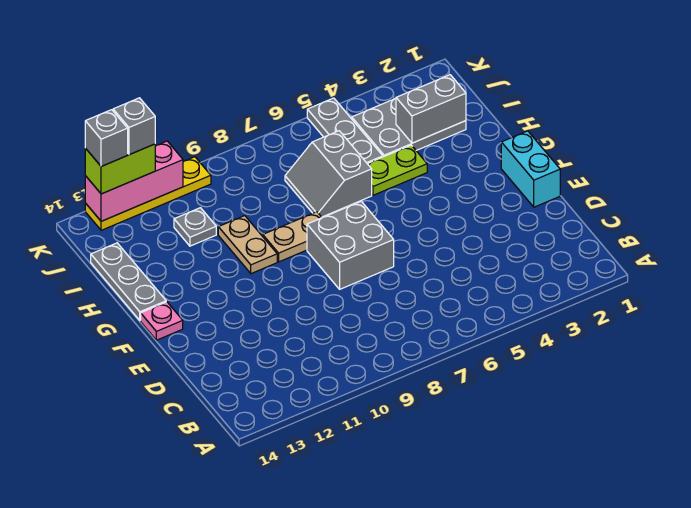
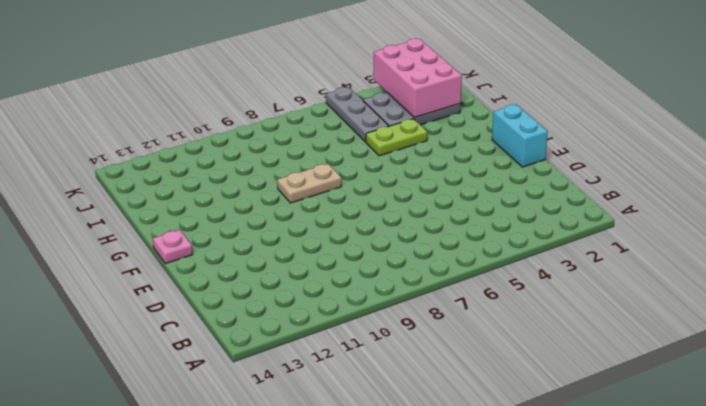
pink brick I2:K3 level 2 -> grey brick I2:I3 level 2
none -> grey brick E7:F8 level 1
none -> tan plate G10:H10 level 1
none -> grey plate G14:I14 level 1

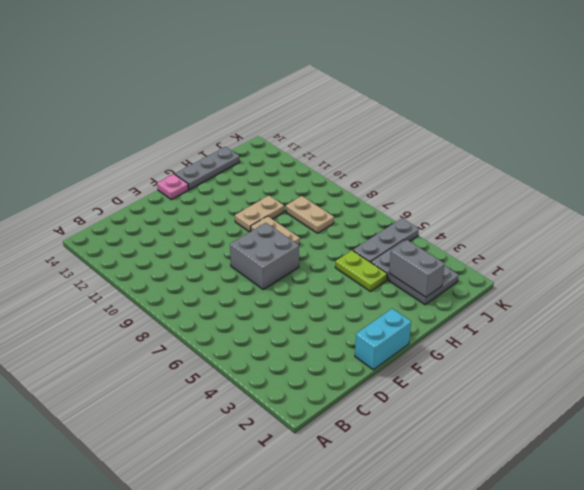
tan plate I8:I9 level 1 -> none
none -> grey slope H6:I7 level 1 top 6
none -> grey plate I11 level 1
none -> yellow plate K10:K13 level 1

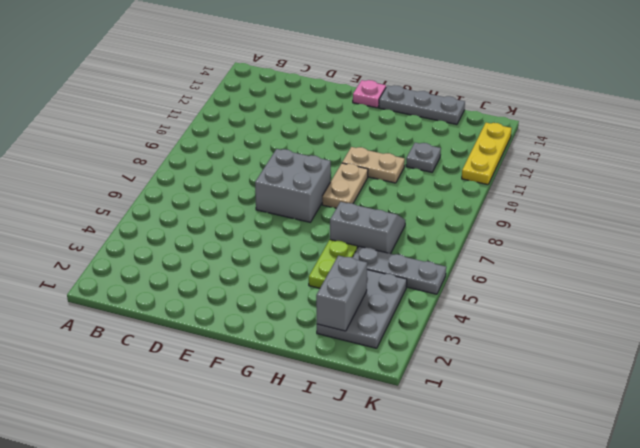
yellow plate K11:K13 level 1 -> yellow plate K10:K13 level 1
none -> cyan brick E1:F1 level 1
none -> pink brick K11:K13 level 2
none -> lime brick K12:K13 level 3

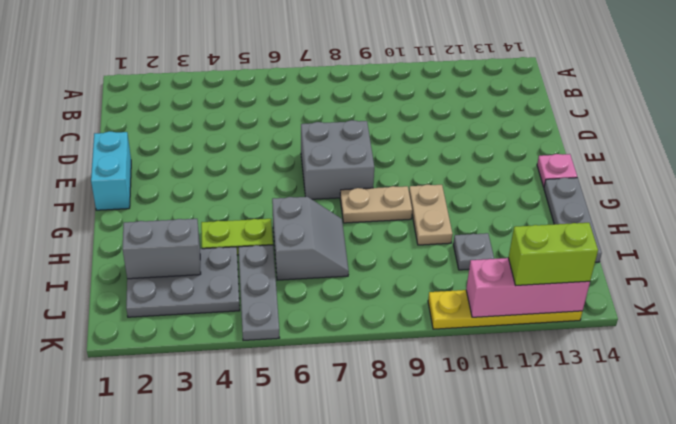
none -> grey brick K12 level 4
none -> grey brick K13 level 4

